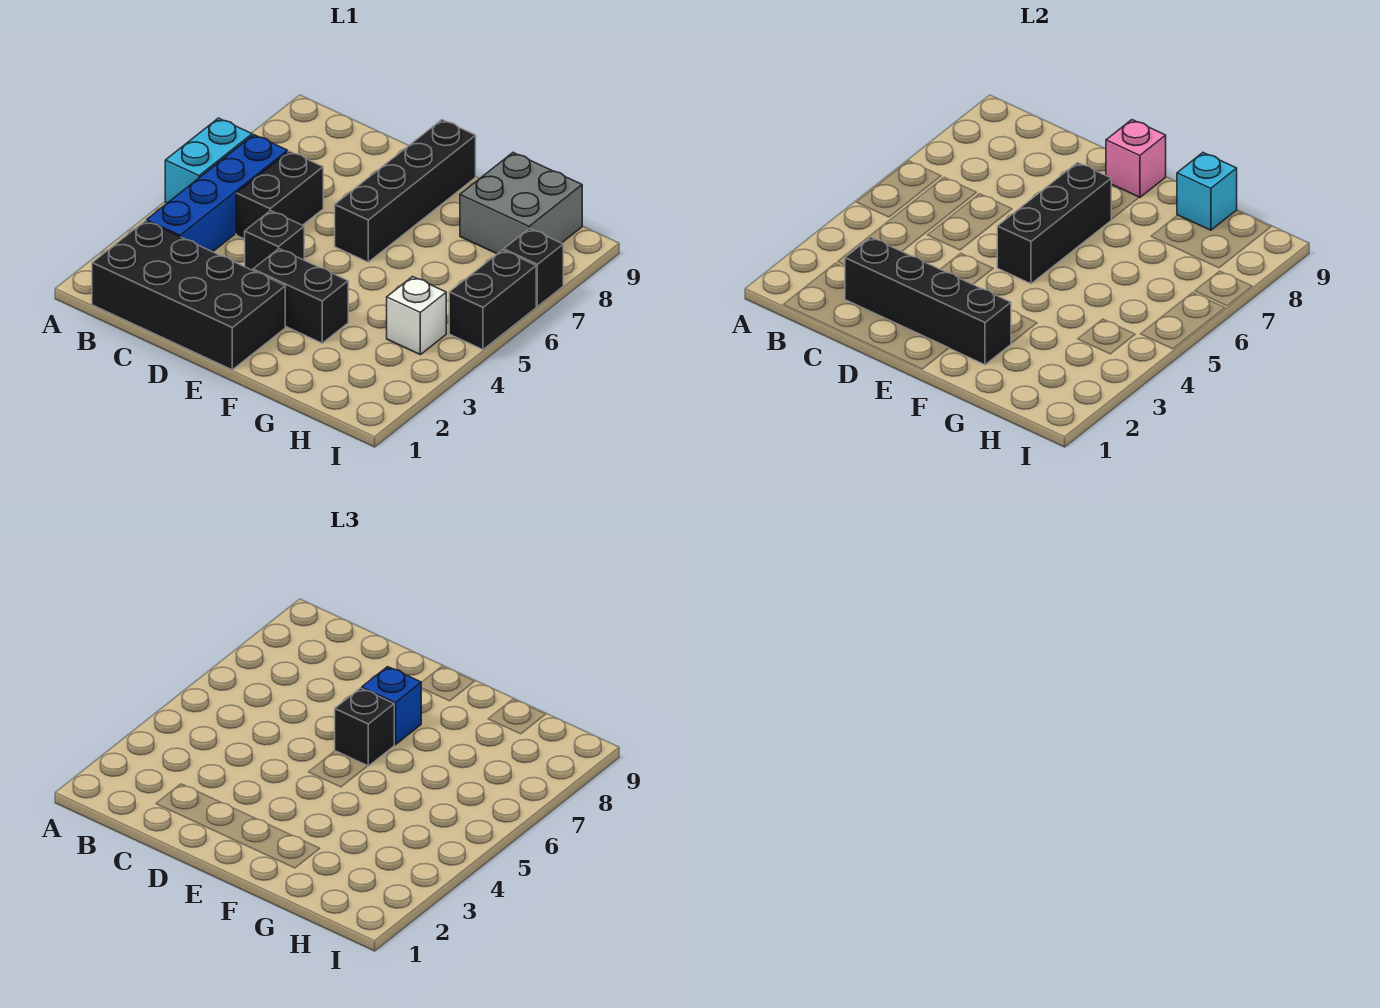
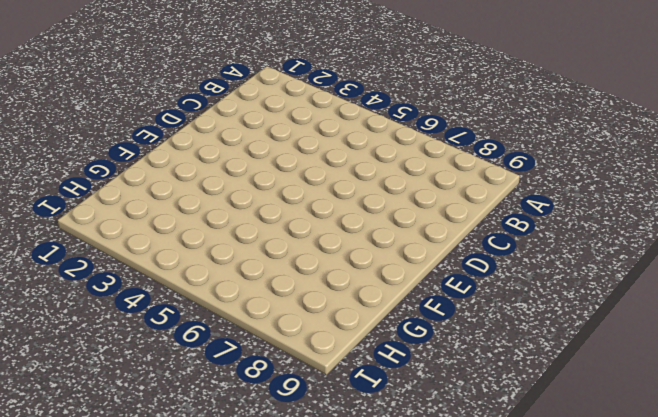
none -> cyan brick A5:A6 level 1
none -> black brick B1:E2 level 1
none -> blue brick B3:B6 level 1

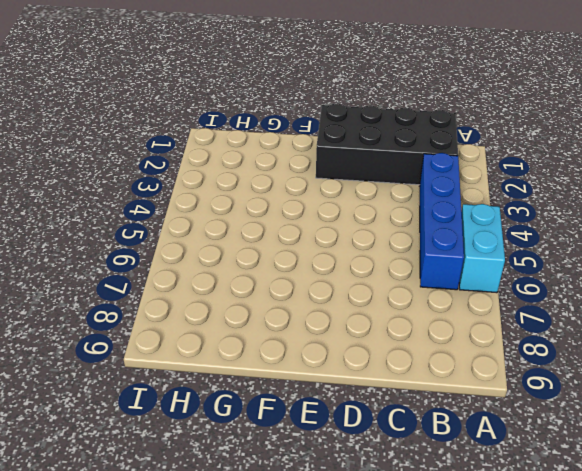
none -> black brick C5:C6 level 1
none -> black brick D4 level 1
none -> black brick E3:F3 level 1

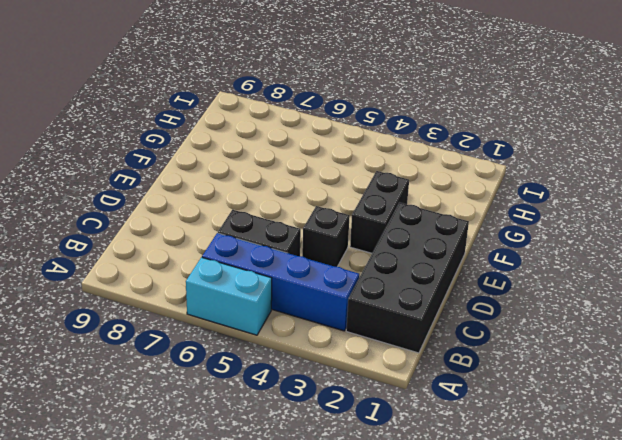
none -> black brick E6:E9 level 1
none -> grey brick G8:H9 level 1
none -> white brick H4 level 1

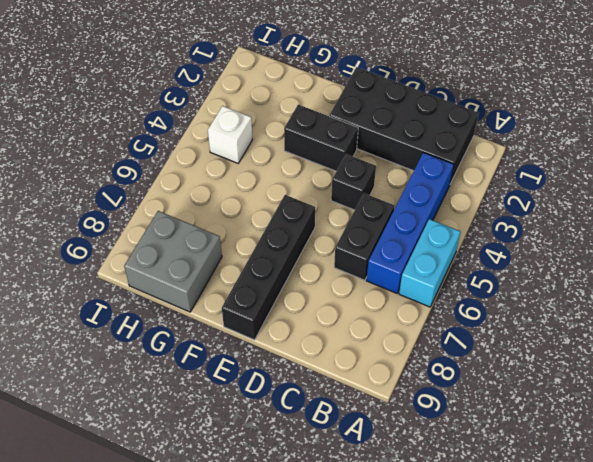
none -> black brick I5:I6 level 1
none -> black brick I7 level 1
none -> black brick C2:F2 level 2

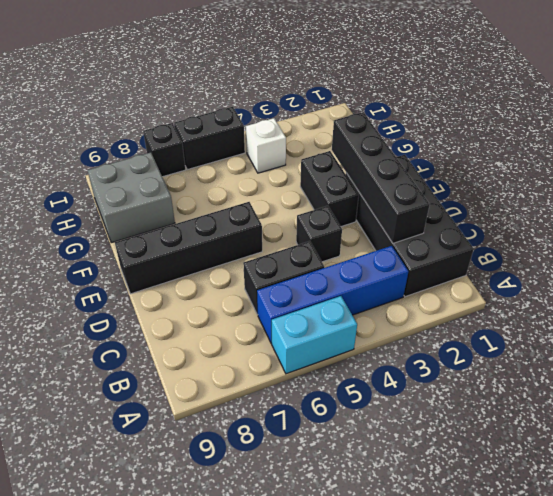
none -> black brick E5:E7 level 2
none -> pink brick E9 level 2
none -> cyan brick G9 level 2

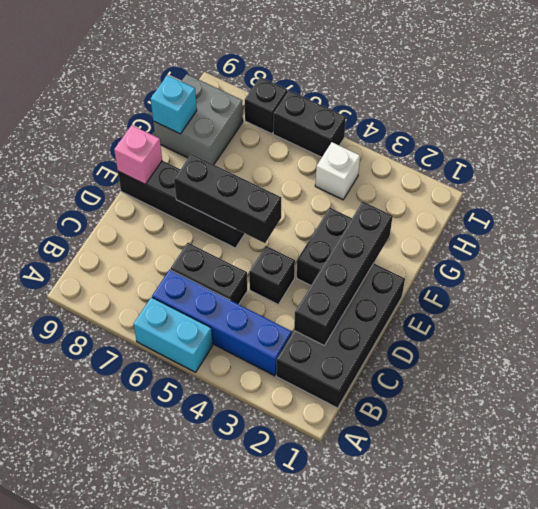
none -> black brick E6 level 3
none -> blue brick E7 level 3

